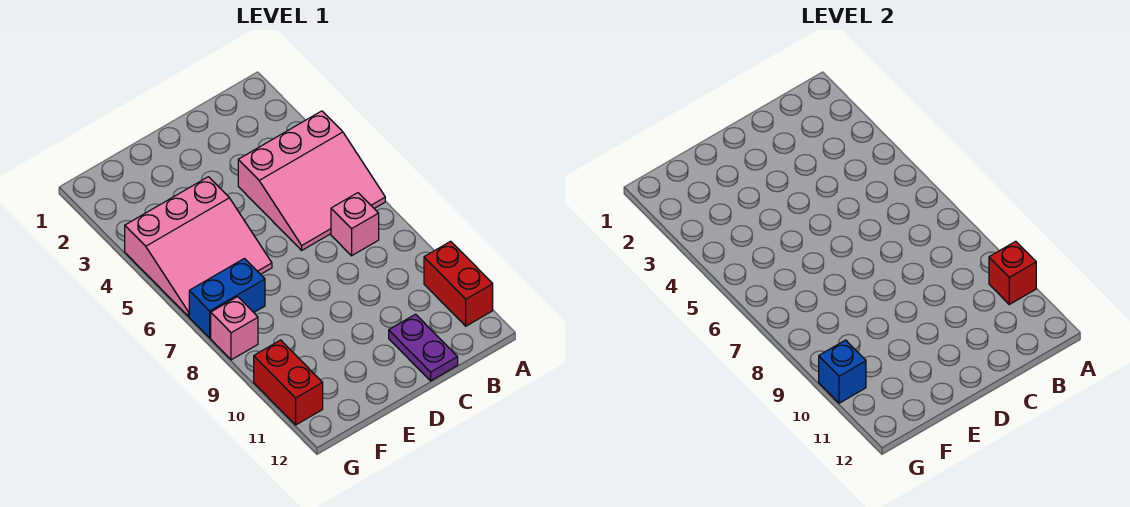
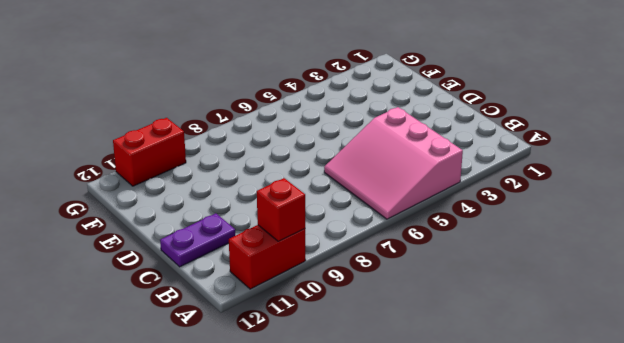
none -> pink brick B7 level 1
none -> pink slope E4:G6 level 1 top 4

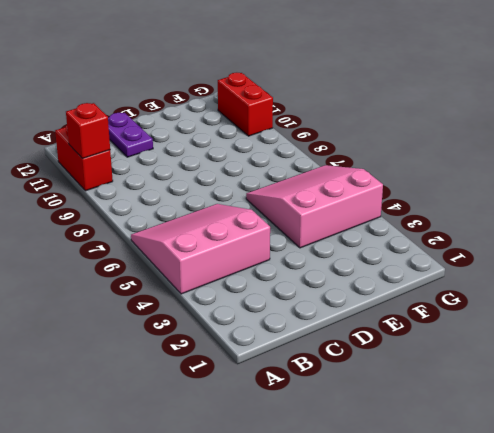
none -> pink brick B7 level 1
none -> blue brick F7:G7 level 1

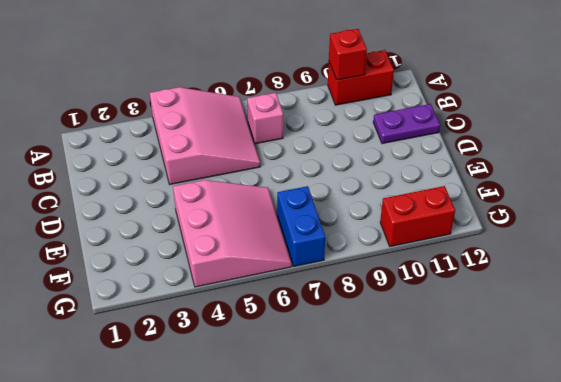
none -> pink brick G8 level 1
none -> blue brick G10 level 2

